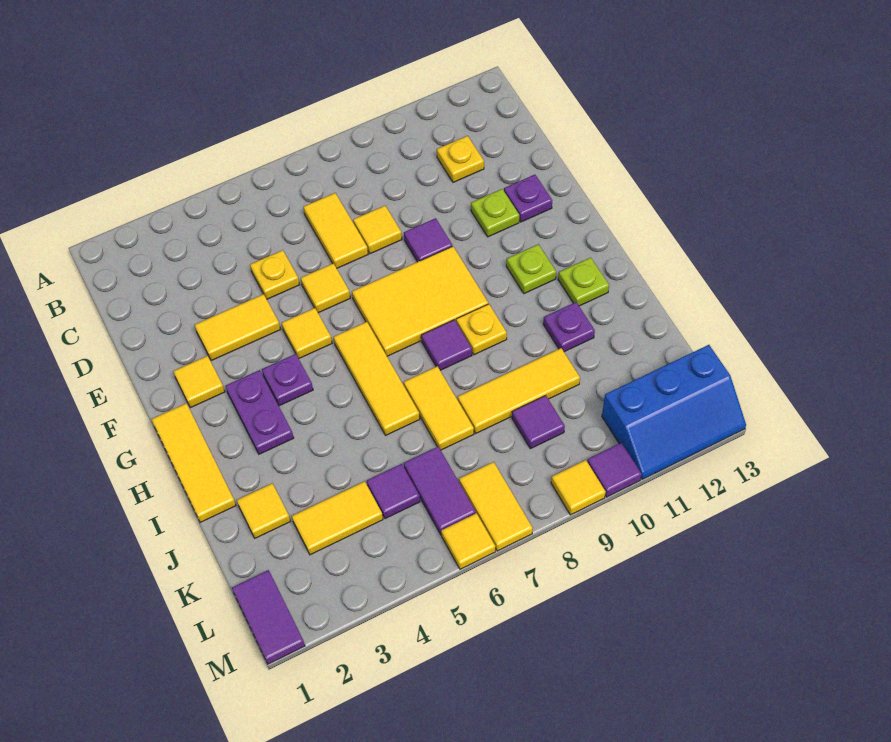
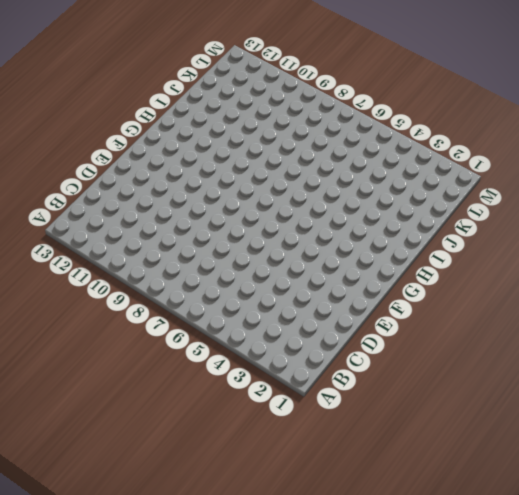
none -> yellow tile C7:D7 level 1
none -> yellow plate C11 level 1
none -> yellow plate D5 level 1
none -> yellow tile D8 level 1

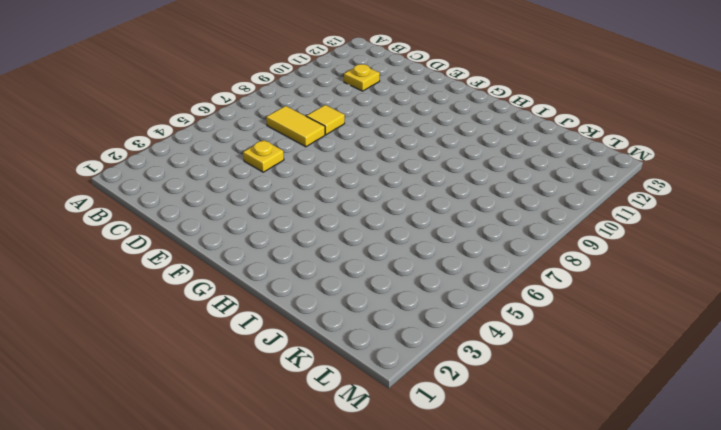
none -> yellow tile E3:E4 level 1
none -> yellow tile E6 level 1
none -> purple tile E9 level 1
none -> lime plate E11 level 1

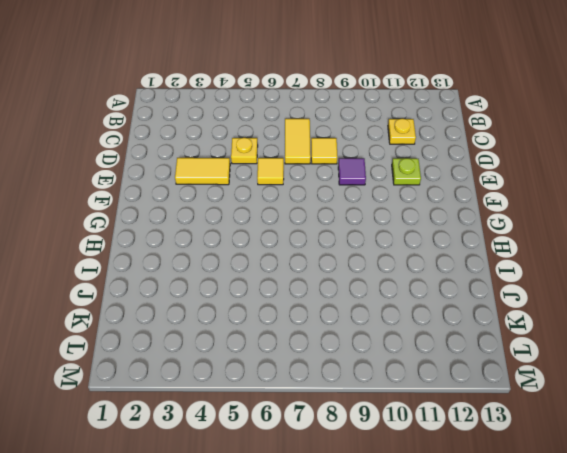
none -> purple plate E12 level 1
none -> yellow tile F2 level 1
none -> yellow tile F5 level 1
none -> yellow tile F7:G9 level 1

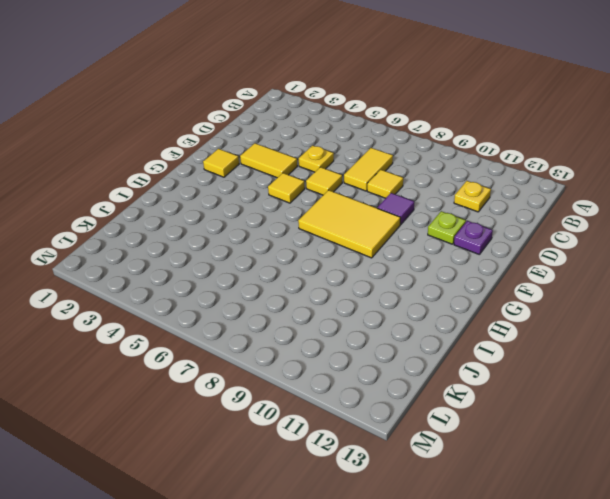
none -> yellow tile G1:I1 level 1
none -> purple plate G3:H3 level 1
none -> purple plate G4 level 1
none -> yellow tile G6:I6 level 1

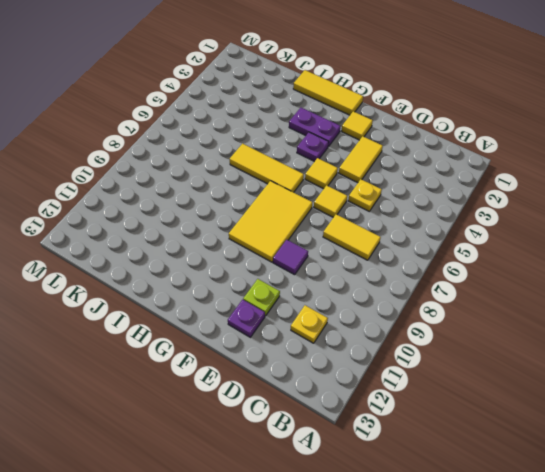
none -> yellow tile D8 level 1
none -> lime plate G11 level 1
none -> purple tile H8 level 1
none -> yellow plate H9 level 1

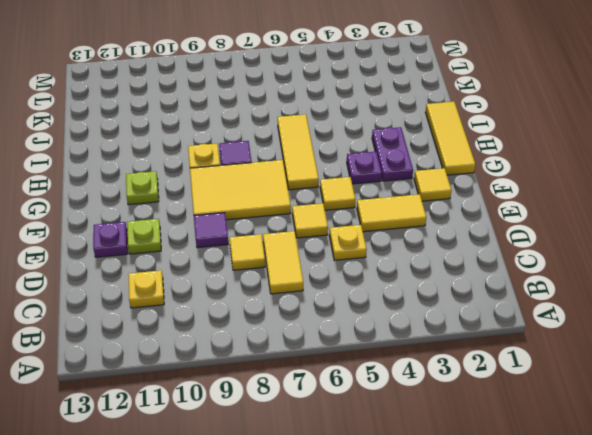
none -> lime plate H12 level 1
none -> yellow tile I7:J7 level 1
none -> purple plate I11 level 1
none -> yellow tile J2 level 1

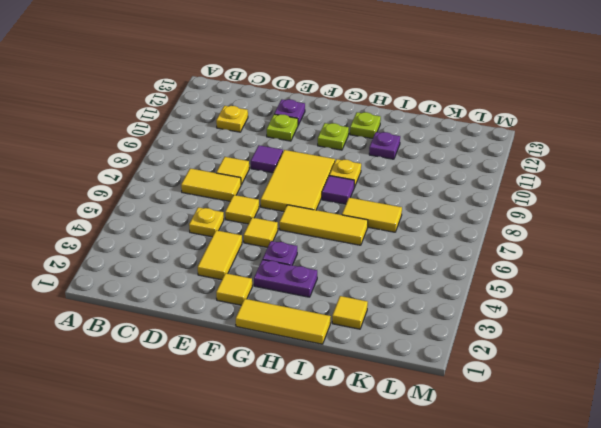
none -> yellow tile J8:J10 level 1
none -> yellow tile K3:K4 level 1
none -> purple tile K5 level 1
none -> purple tile K6:L6 level 1

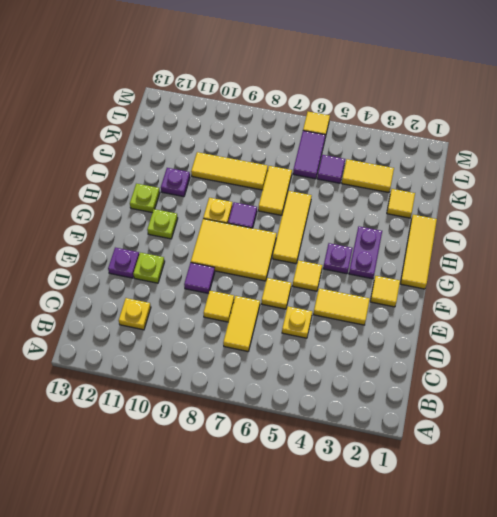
none -> purple tile K9 level 1
none -> purple tile L1:M1 level 1
none -> yellow tile L7:M7 level 1
none -> blue slope L11:M13 level 1 top L

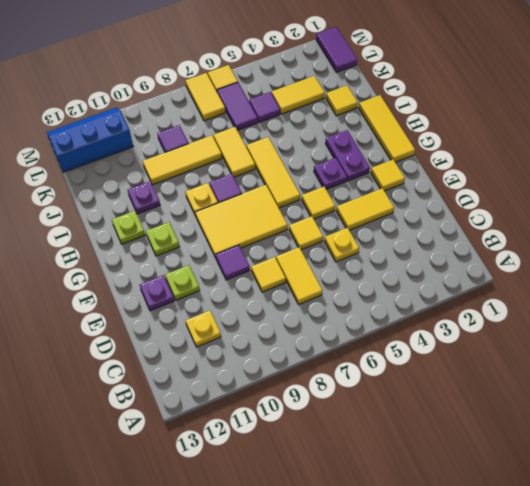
none -> yellow tile M9 level 1
none -> purple tile M10 level 1

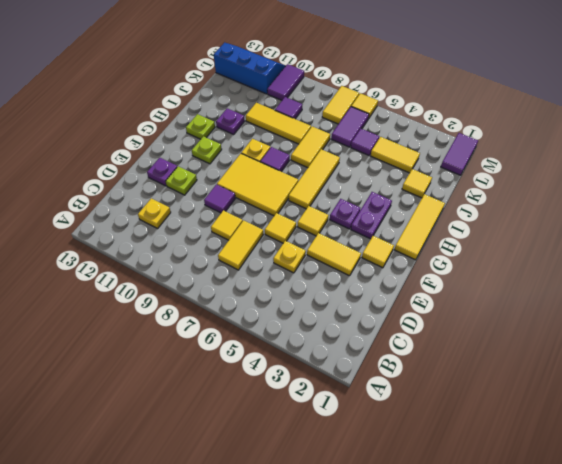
purple tile L10:M10 level 1 -> purple tile M10 level 1
none -> yellow tile M9 level 1

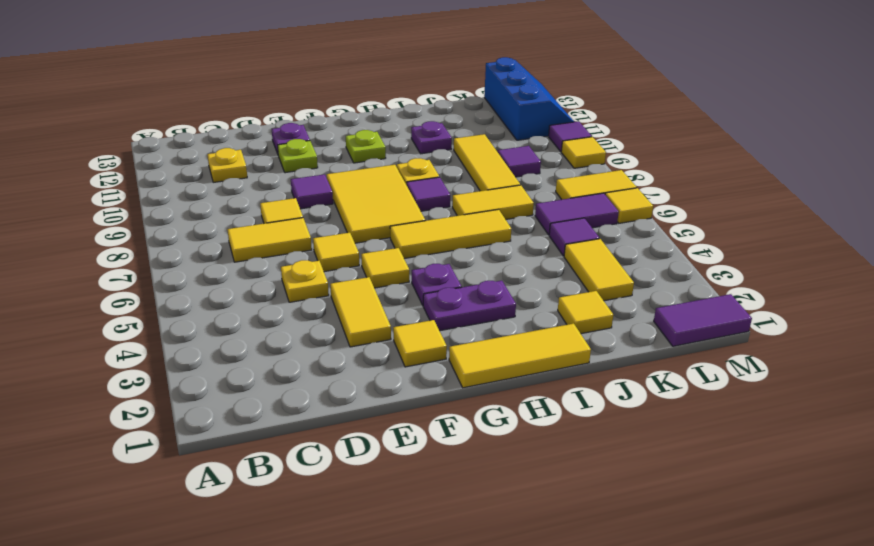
none -> lime plate H12 level 1

